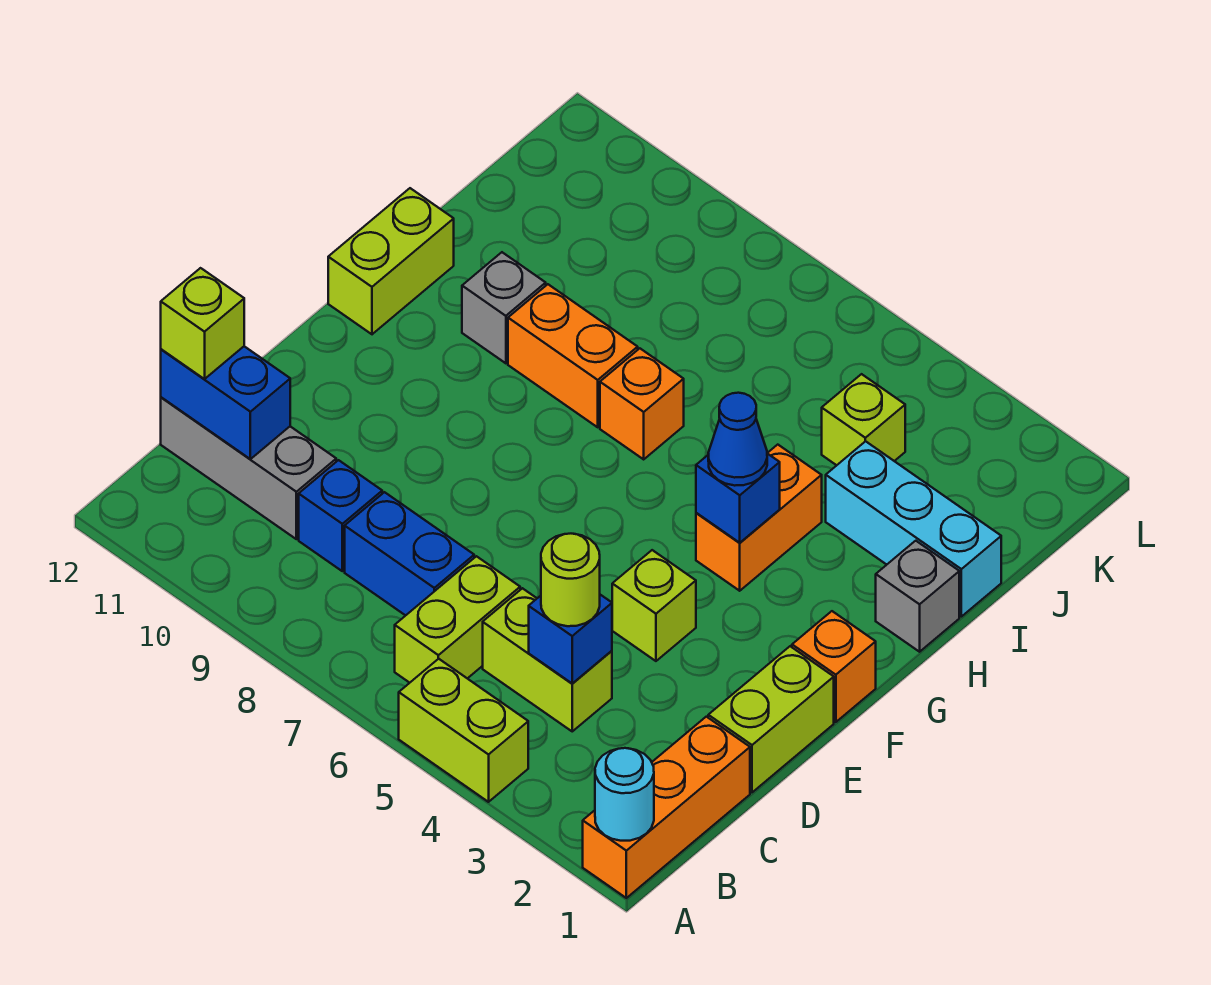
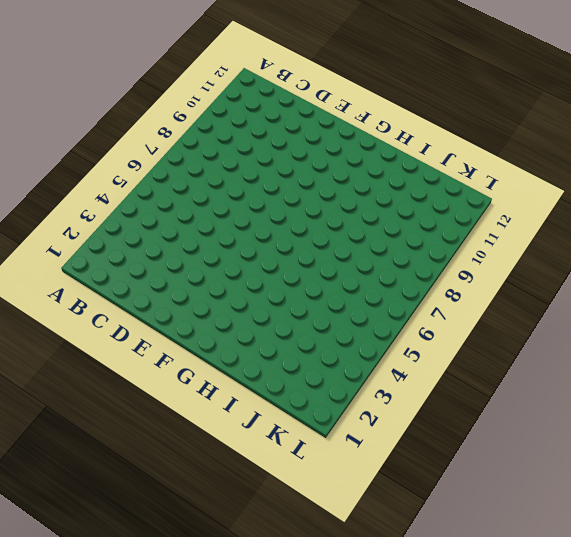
none -> orange brick A1:C1 level 1
none -> lime brick A4:A5 level 1
none -> lime brick B6:C6 level 1

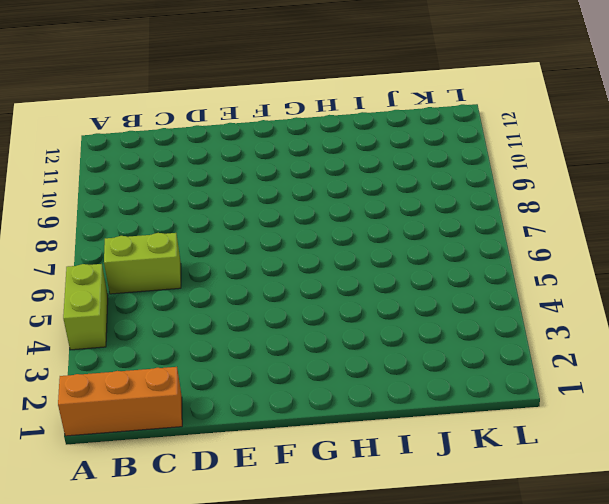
none -> lime brick C4:C5 level 1
none -> blue brick C7:C8 level 1
none -> blue brick C9 level 1

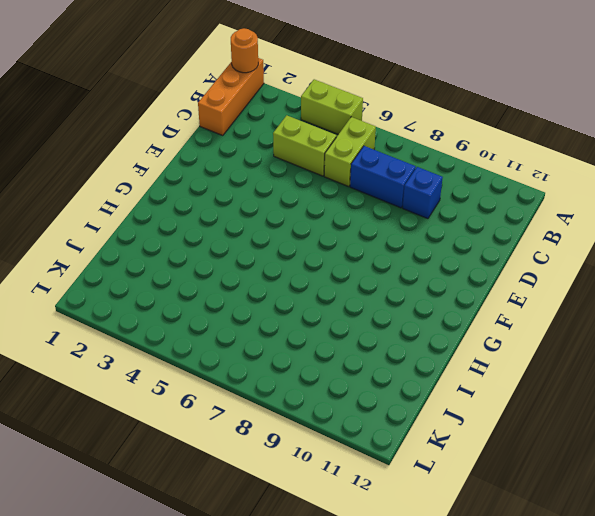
orange round brick A1 level 2 -> cyan round brick A1 level 2
none -> grey brick C10:C12 level 1
none -> lime brick D1:E1 level 1
none -> lime brick E4 level 1

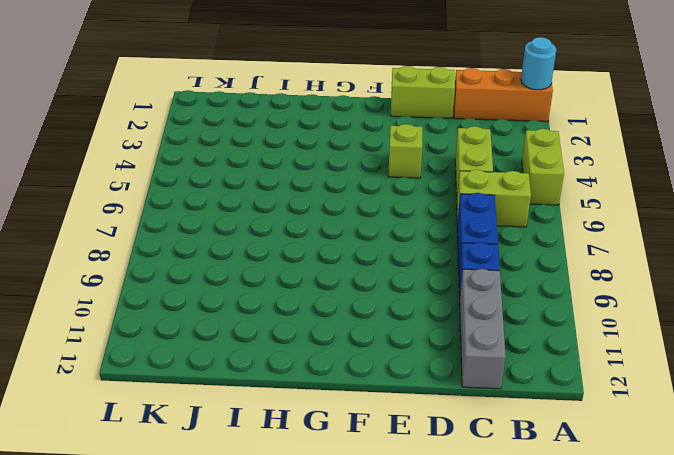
none -> orange brick F1 level 1
none -> orange brick G4:H4 level 1
none -> lime brick G12:H12 level 1

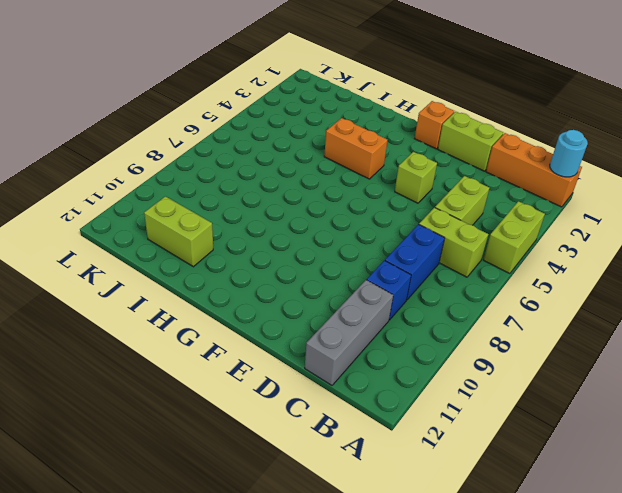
lime brick I11:J11 level 1 -> lime brick G12:H12 level 1
none -> grey brick H1 level 1
none -> orange brick H7 level 1
none -> orange brick H8:H9 level 1

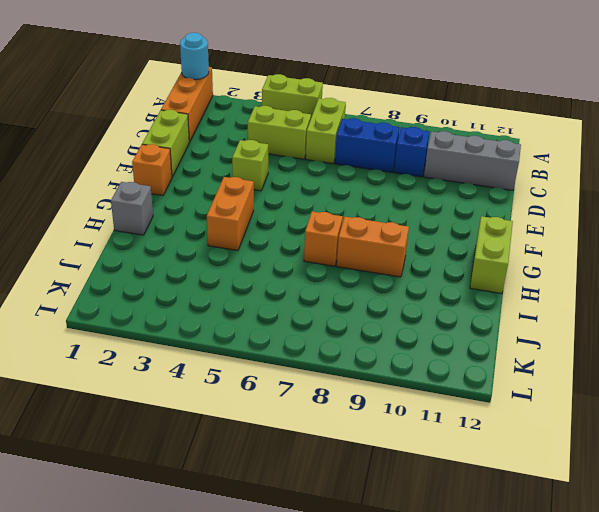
none -> grey brick H10 level 1
none -> cyan brick I1:I3 level 1
none -> lime brick J4 level 1

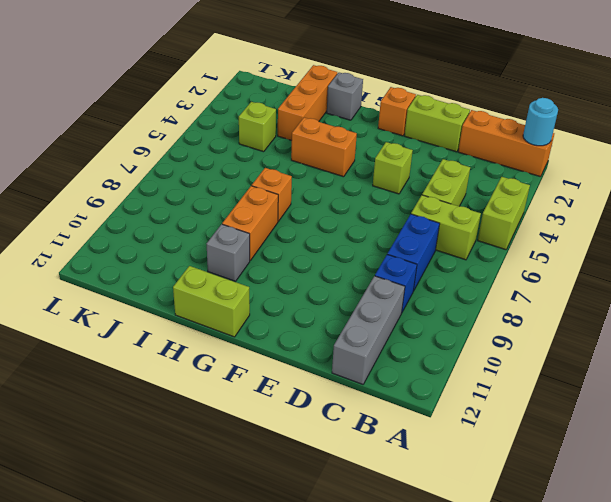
orange brick I1:I3 level 1 -> cyan brick I1:I3 level 1
none -> blue brick C4 level 2
none -> blue brick C11:C12 level 2
none -> blue brick G4 level 2

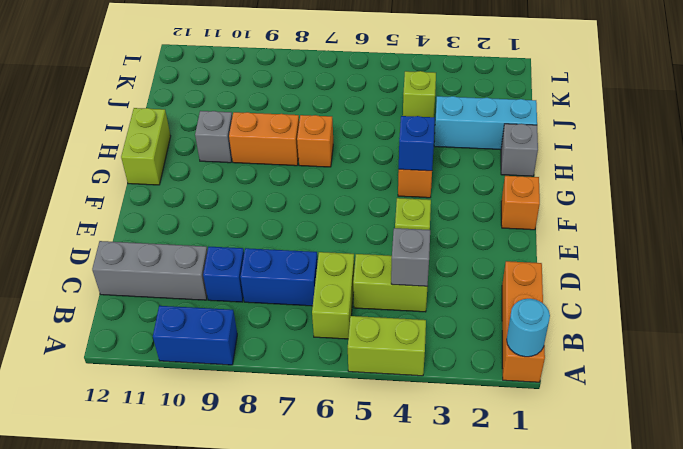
blue brick A9:A10 level 1 -> blue brick C11:C12 level 2
grey brick C4 level 2 -> blue brick C4 level 2
none -> lime brick D1:E1 level 1
none -> lime round brick C4 level 3
none -> lime brick C12 level 3

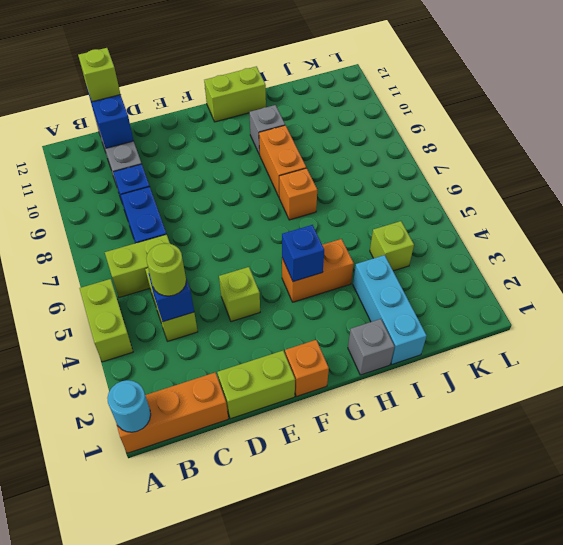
none -> blue cone G4 level 3

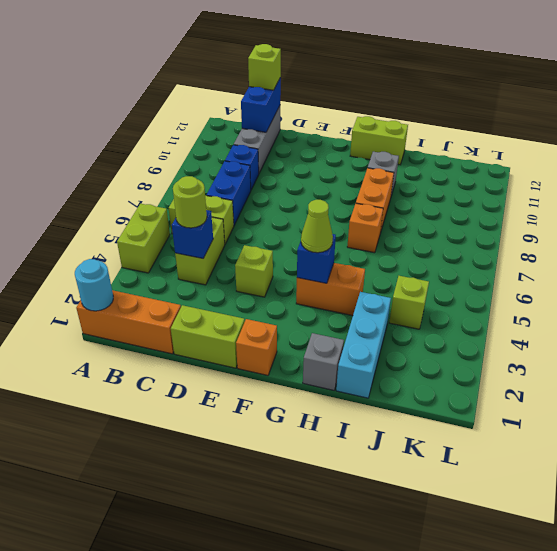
lime cone G4 level 3 -> blue cone G4 level 3

